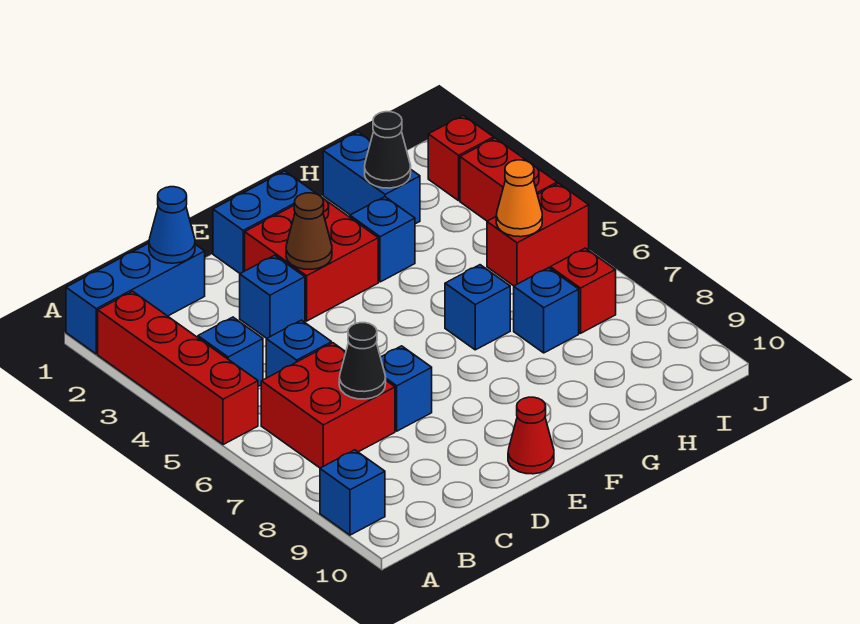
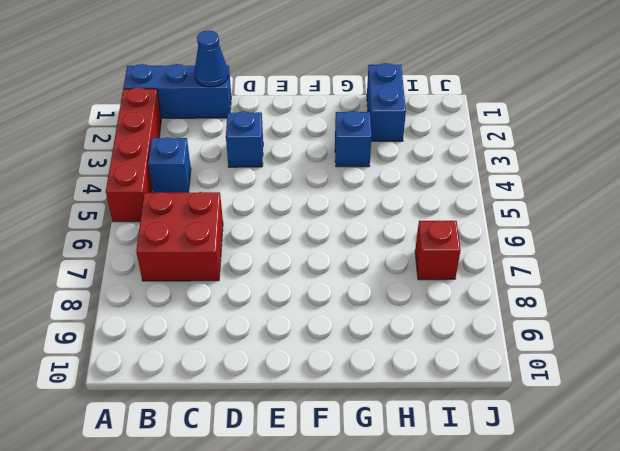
none -> blue brick A9 level 1
none -> blue brick C5 level 1
none -> blue brick D7 level 1

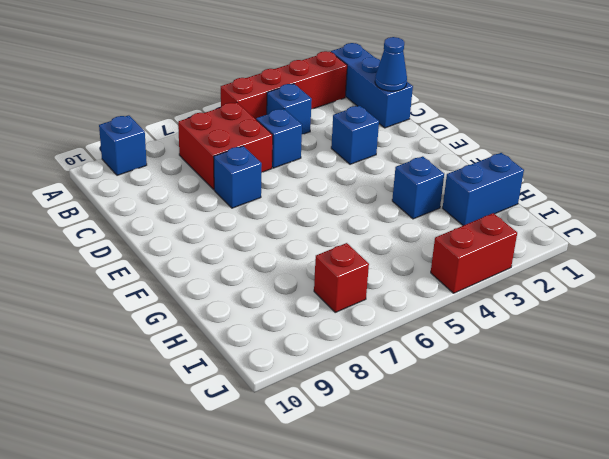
none -> blue brick E1:F1 level 1
none -> red brick E2:F3 level 1
none -> red cone E10 level 1

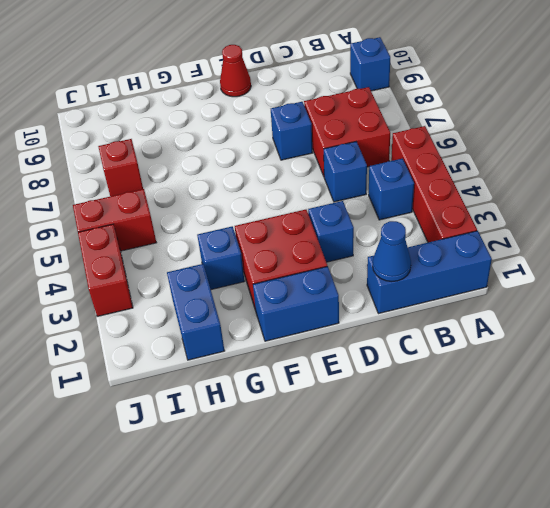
none -> blue brick G6 level 1
none -> blue brick H7 level 1
none -> red brick J2 level 1

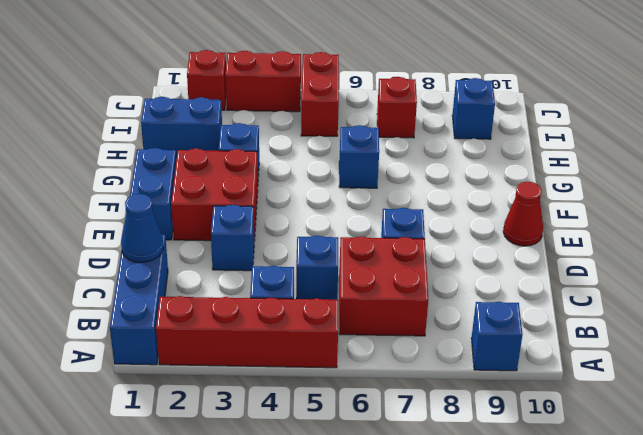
blue brick I9 level 1 -> blue brick H7 level 1
none -> black cone C7 level 2
none -> brown cone E3 level 2
none -> black cone H2 level 2

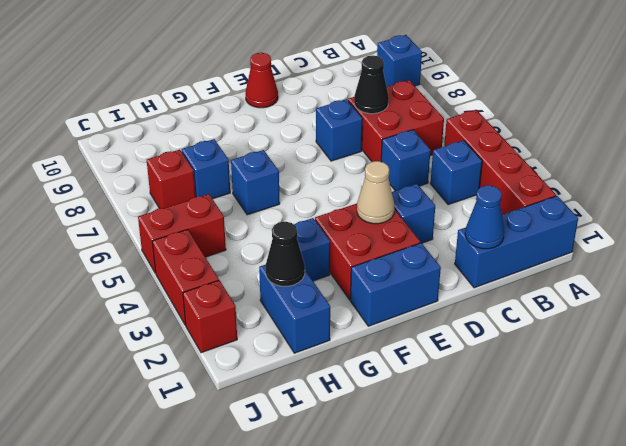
tan cone E3 level 2 -> brown cone E3 level 2
none -> orange cone I5 level 2

